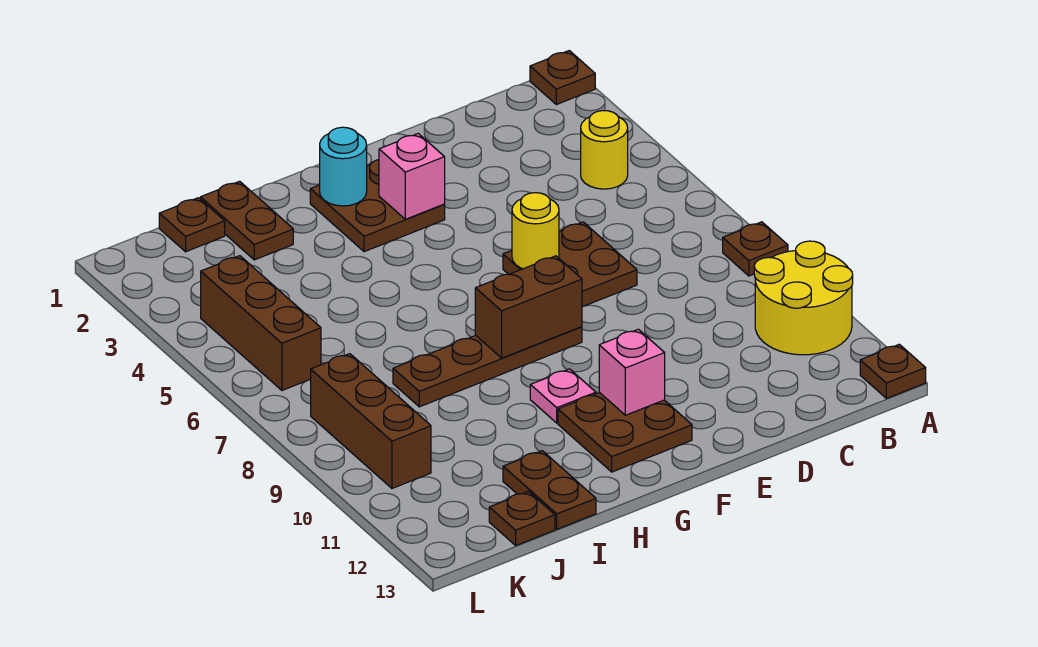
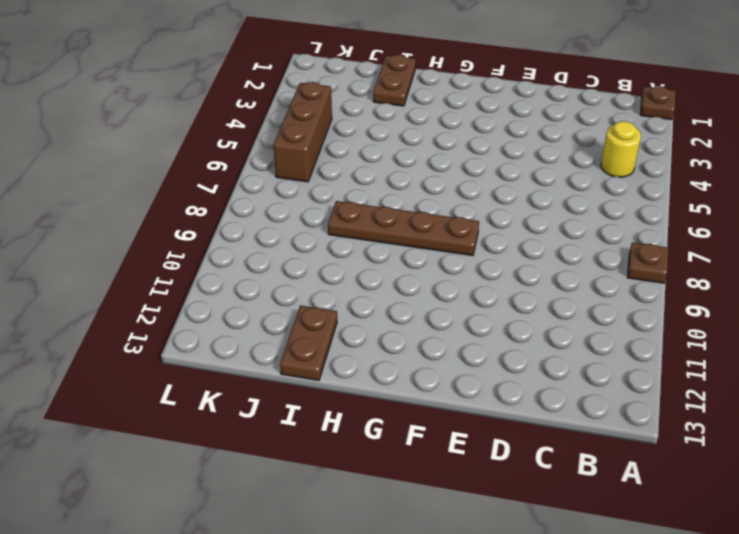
none -> yellow round brick A10:B11 level 1
none -> brown plate A13 level 1
none -> brown plate D6:E7 level 1

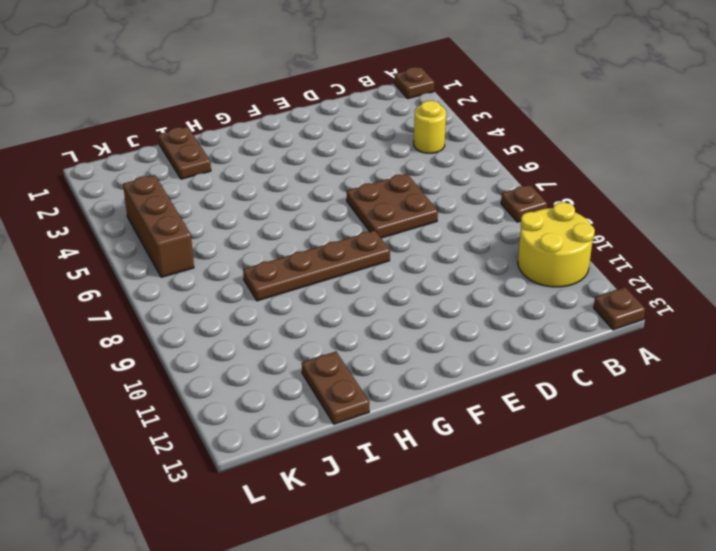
none -> brown plate F2:G3 level 1
none -> brown plate F11:G12 level 1
none -> pink plate G10 level 1

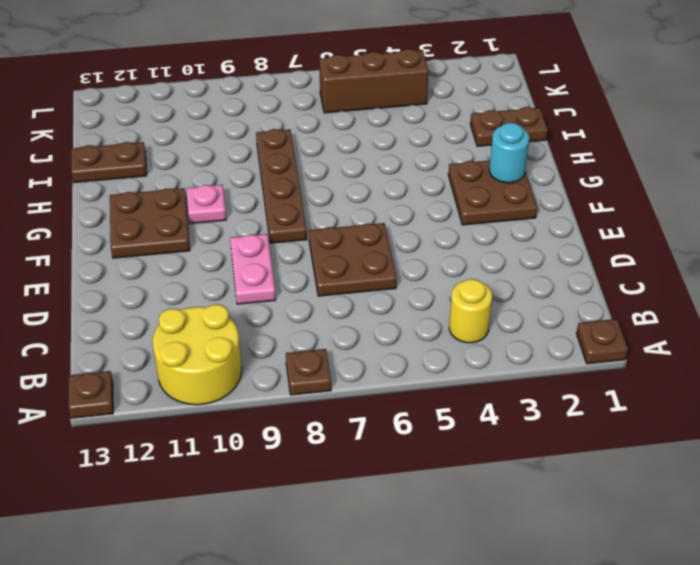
pink plate D9:E9 level 1 -> none
none -> brown plate J1 level 1
none -> brown plate J13 level 1
none -> brown brick K8:K10 level 1

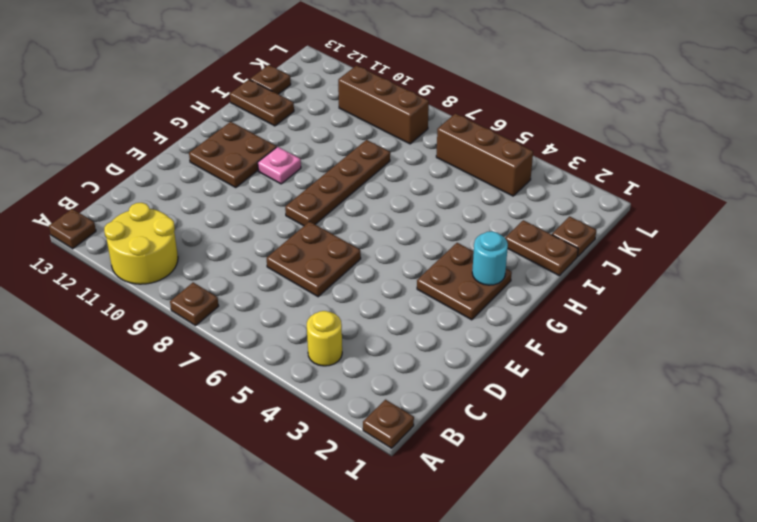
none -> yellow round brick E6 level 2
none -> pink brick F3 level 2
none -> brown brick F8:G8 level 2

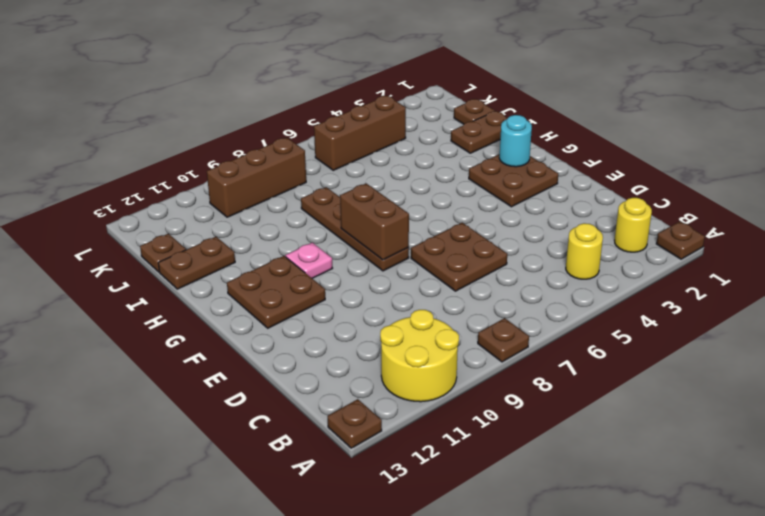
yellow round brick B2 level 1 -> yellow round brick E6 level 2
none -> pink brick F3 level 2
none -> pink brick F11 level 2

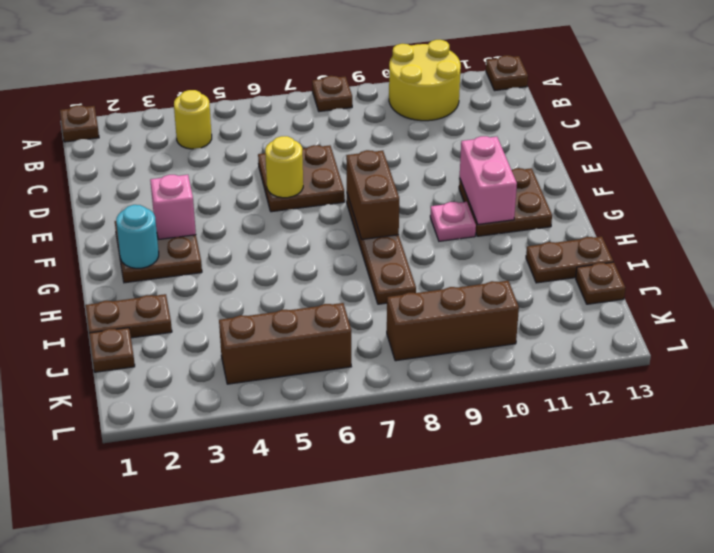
pink brick F11:G11 level 2 -> pink brick F11 level 2

